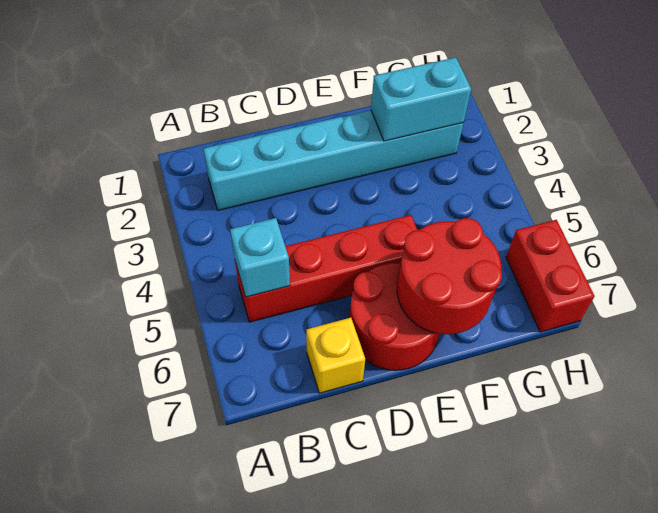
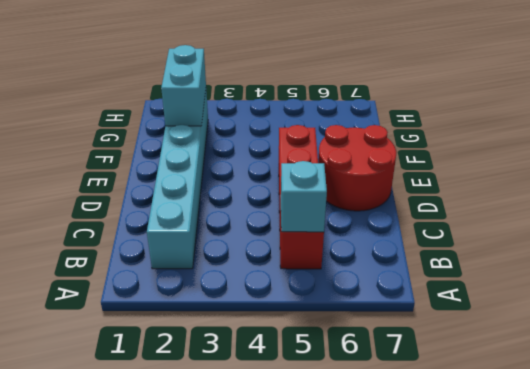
none -> yellow brick C7 level 1
none -> red brick H6:H7 level 1

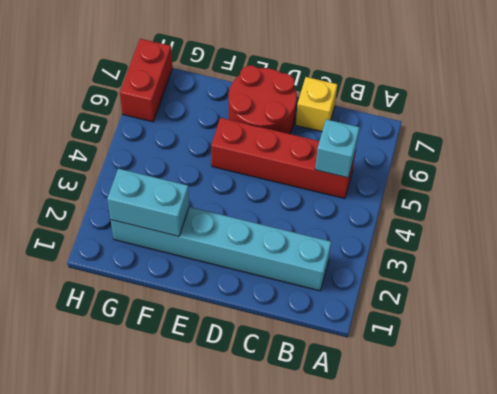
none -> red round brick E6:F7 level 2

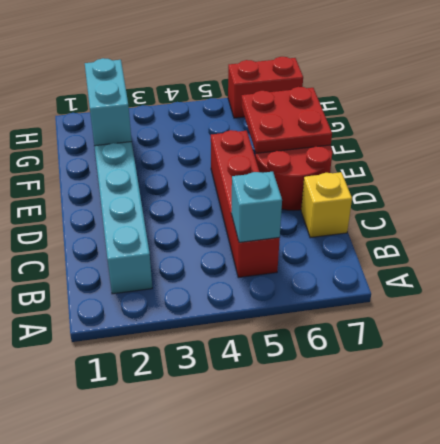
red plate E6:F7 level 2 -> red round brick E6:F7 level 2

